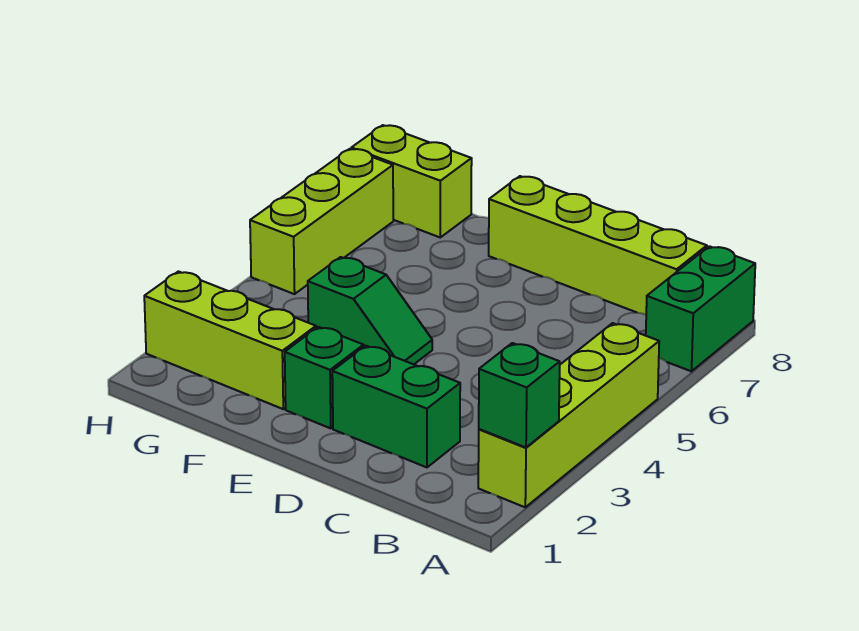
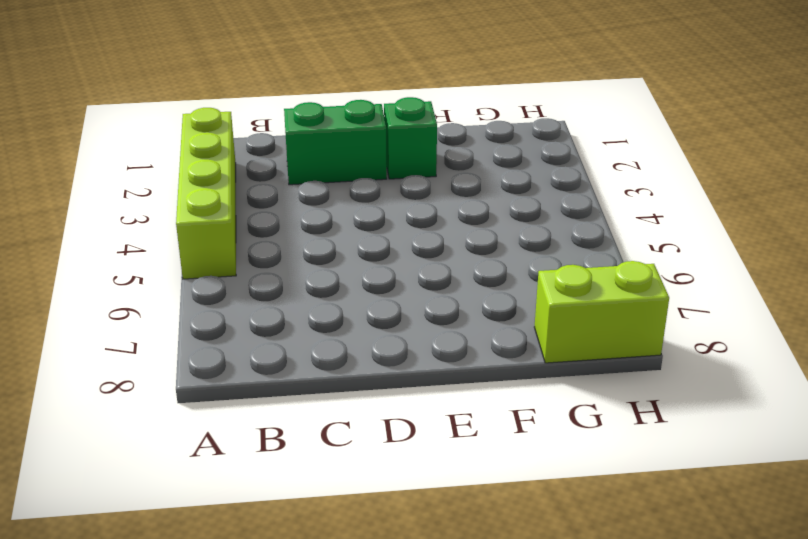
none -> green brick A7:A8 level 1
none -> lime brick B8:E8 level 1

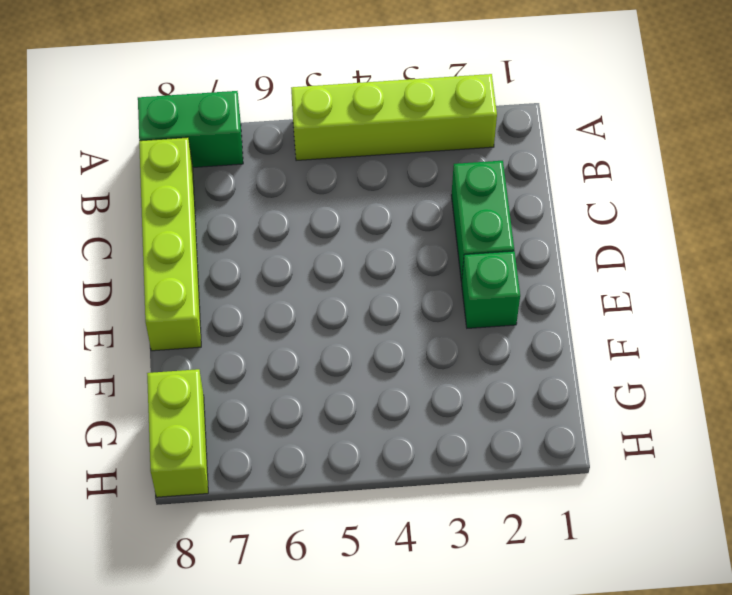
none -> green slope E4:F4 level 1 top F
none -> lime brick F2:H2 level 1

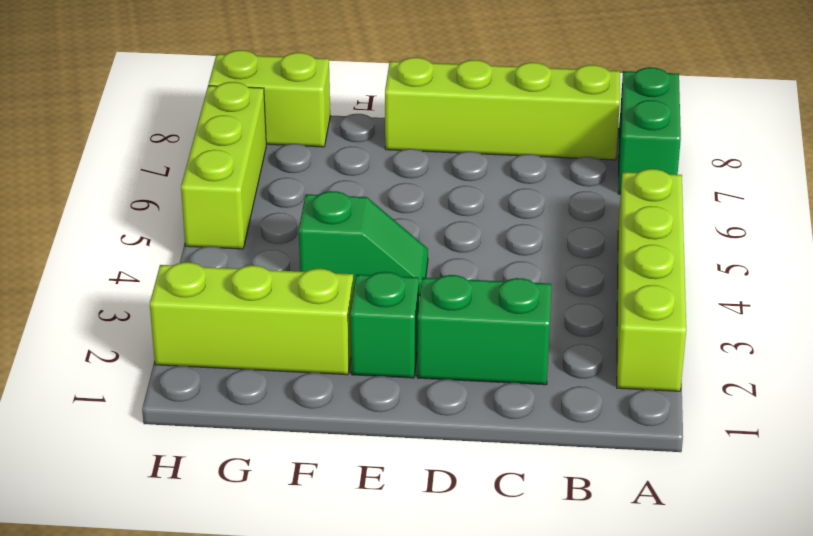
none -> green brick A2 level 2

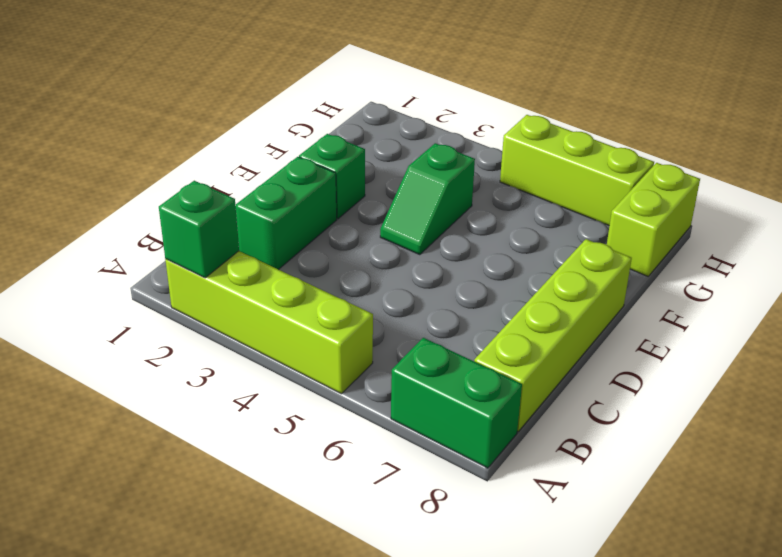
none -> lime brick F2:H2 level 1

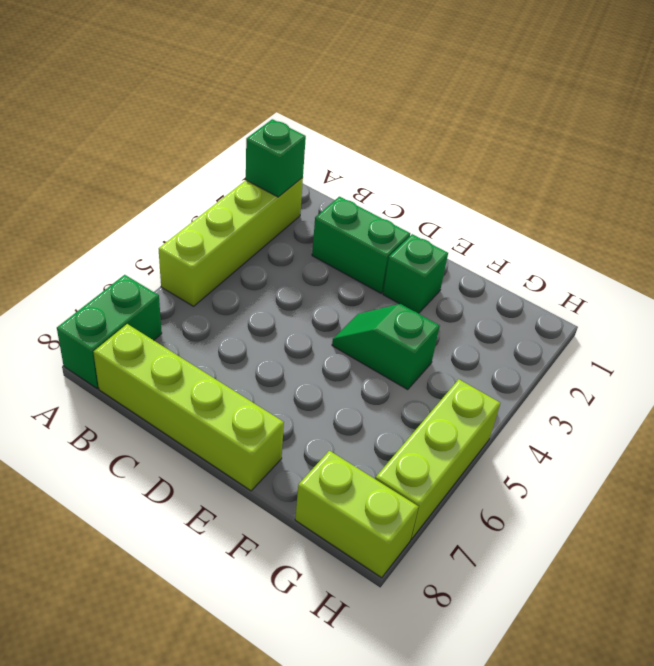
none -> lime brick F2:H2 level 1

